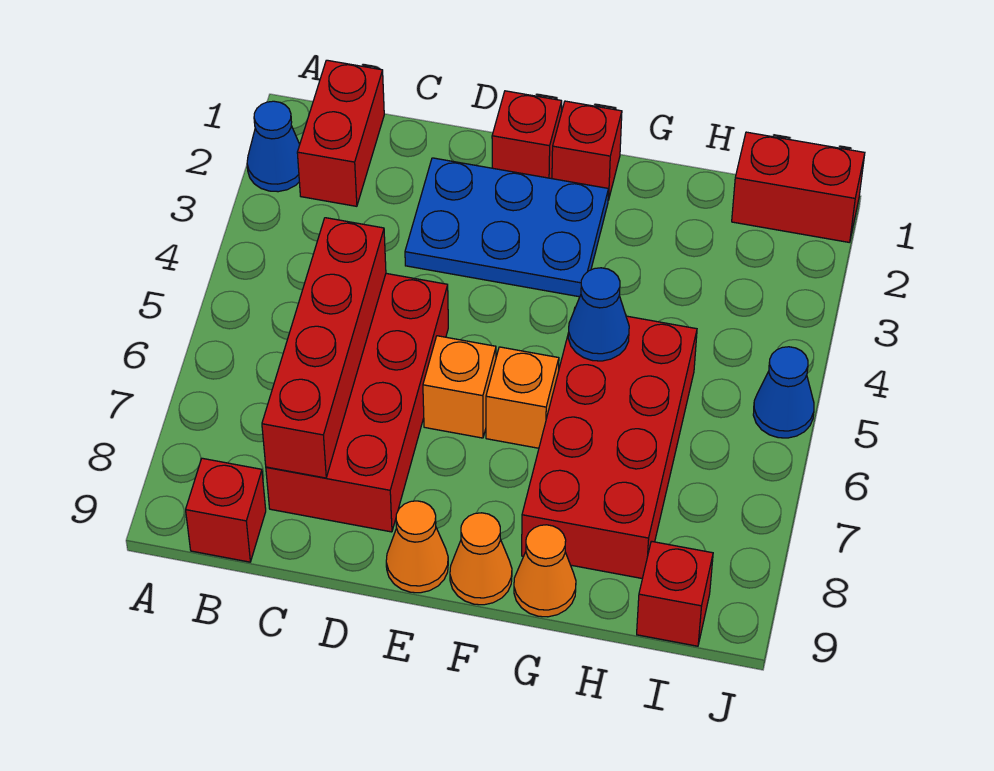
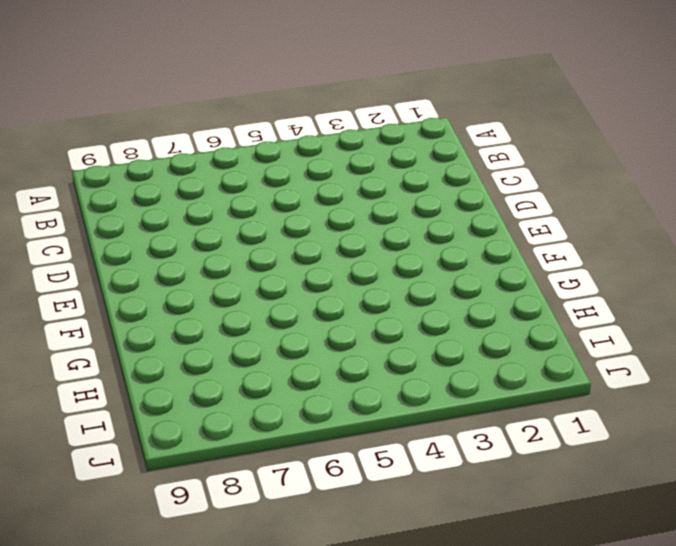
none -> blue cone A2 level 1
none -> red brick B1:B2 level 1
none -> red brick B9 level 1

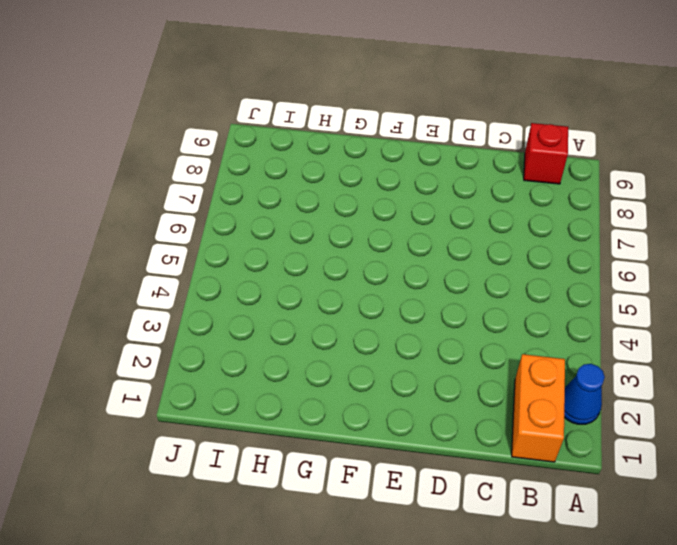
orange brick B1:B2 level 1 -> red brick B1:B2 level 1
none -> red brick C5:D8 level 1
none -> blue plate D2:F3 level 1
none -> red brick E1 level 1

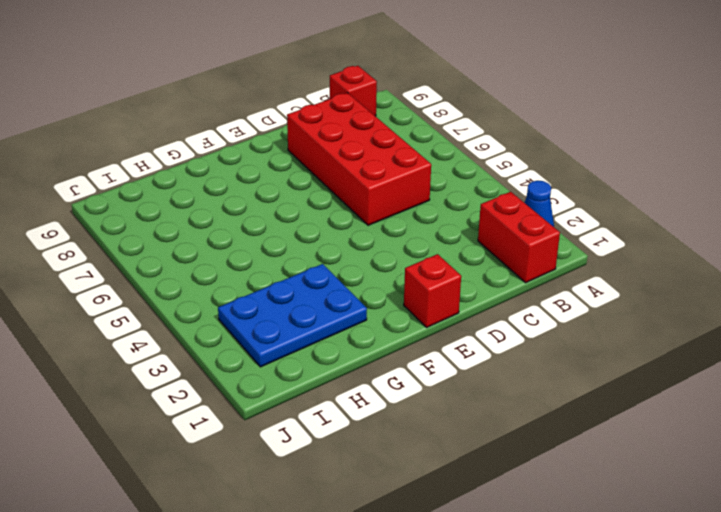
blue plate G2:I3 level 1 -> blue plate D2:F3 level 1
none -> orange brick E6 level 1
none -> orange cone E9 level 1
none -> red brick F1 level 1

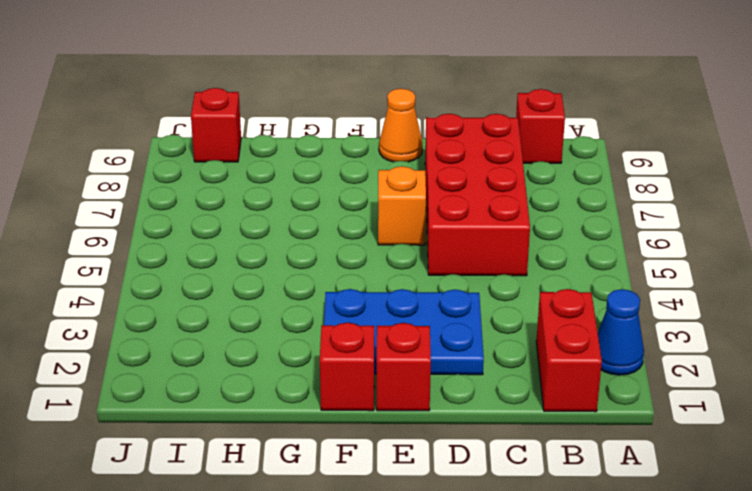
none -> orange brick F6 level 1
none -> orange cone F9 level 1
none -> red brick G5:H8 level 1

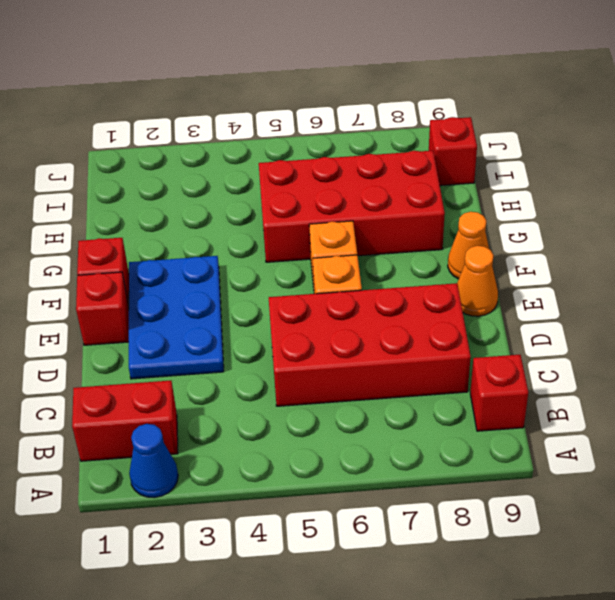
none -> orange cone G9 level 1
none -> red brick I1:J1 level 1
none -> blue cone J5 level 1

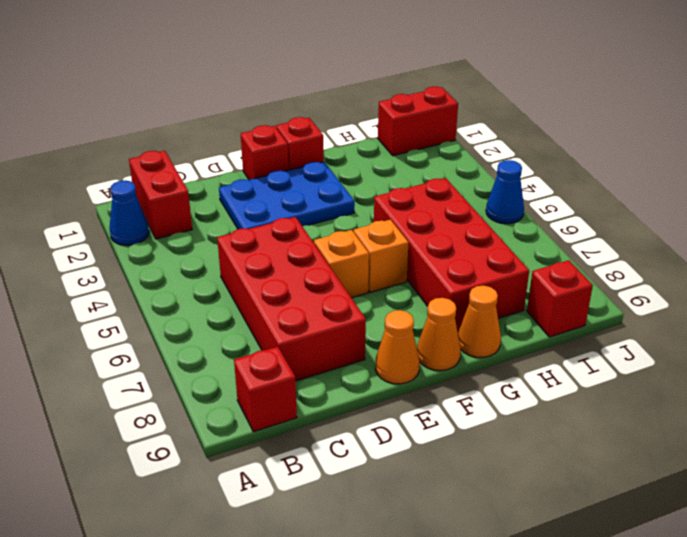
none -> red brick C5:C8 level 2
none -> blue cone G5 level 2

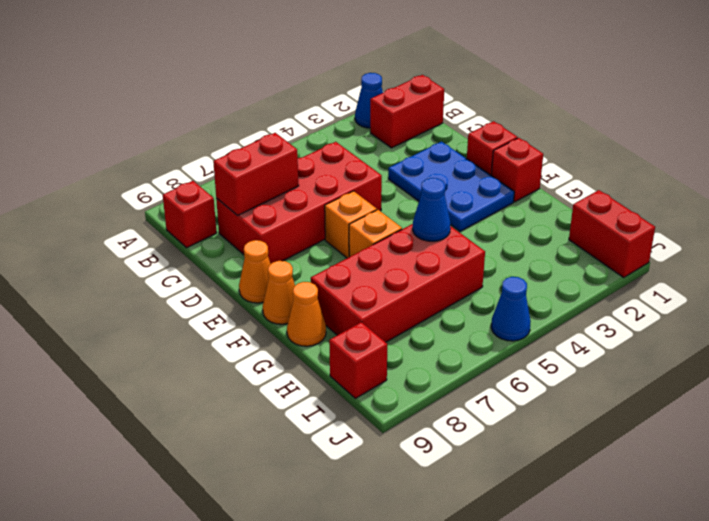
red brick C7:C8 level 2 -> red brick C5:C8 level 2

